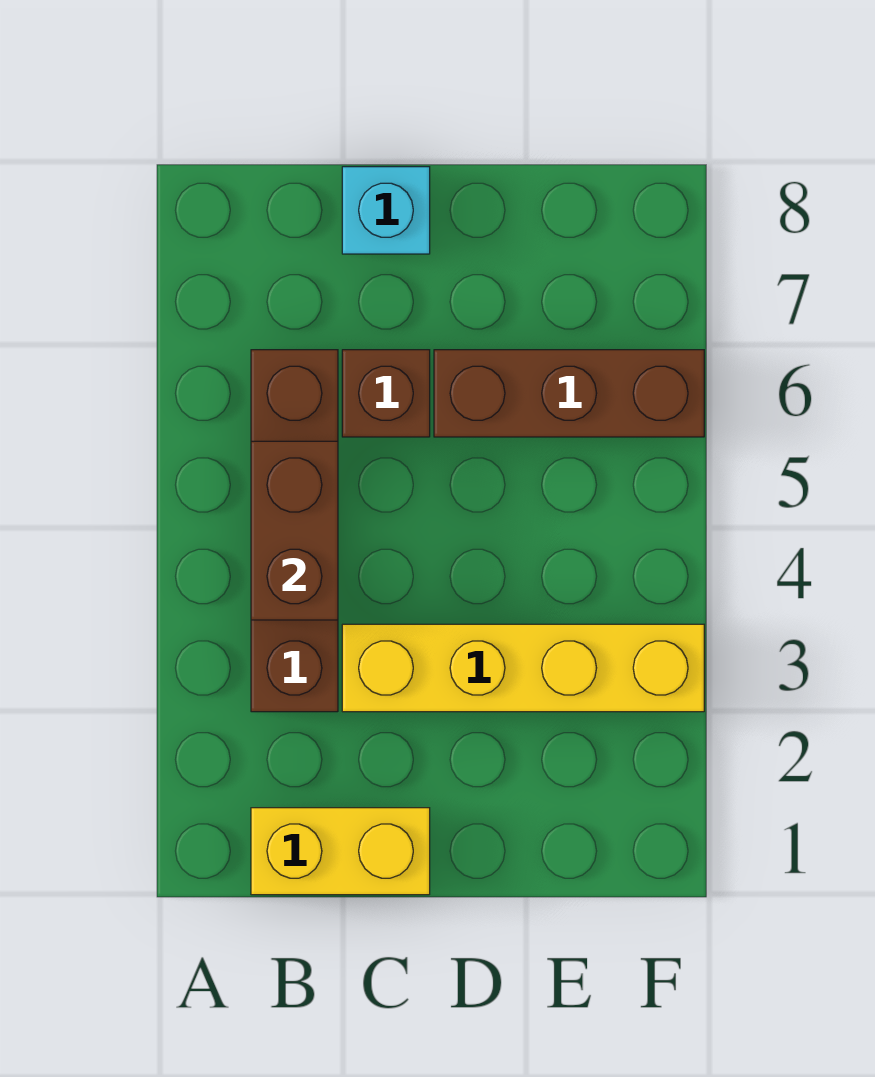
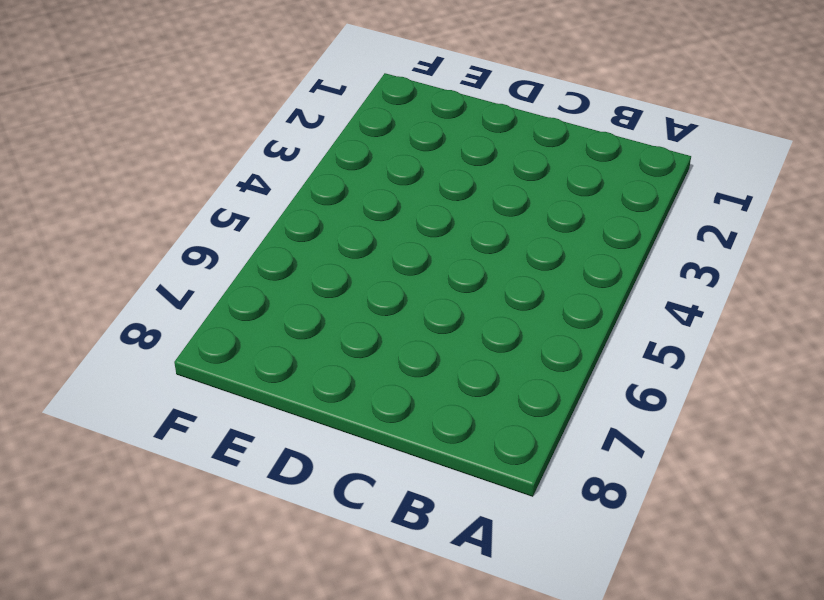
none -> yellow brick B1:C1 level 1
none -> brown brick B3:B6 level 1

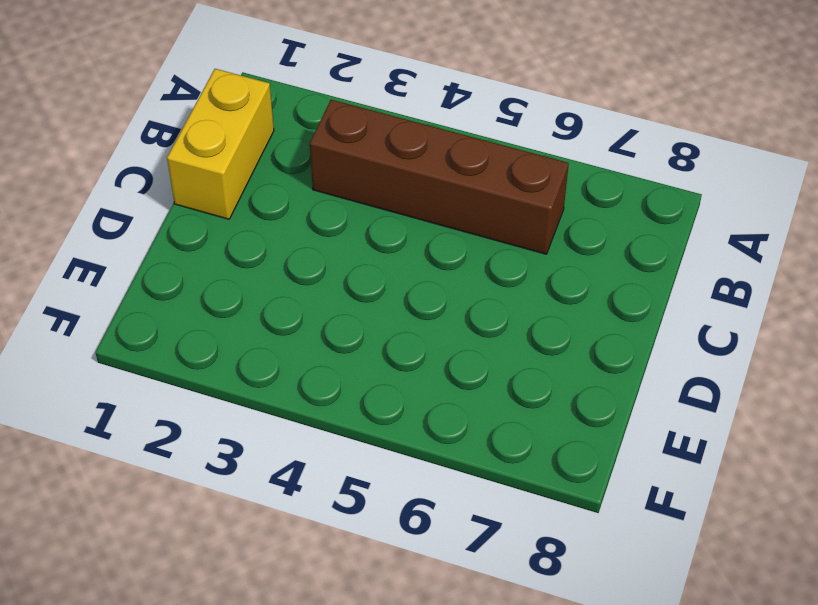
none -> yellow brick C3:F3 level 1
none -> brown brick C6 level 1

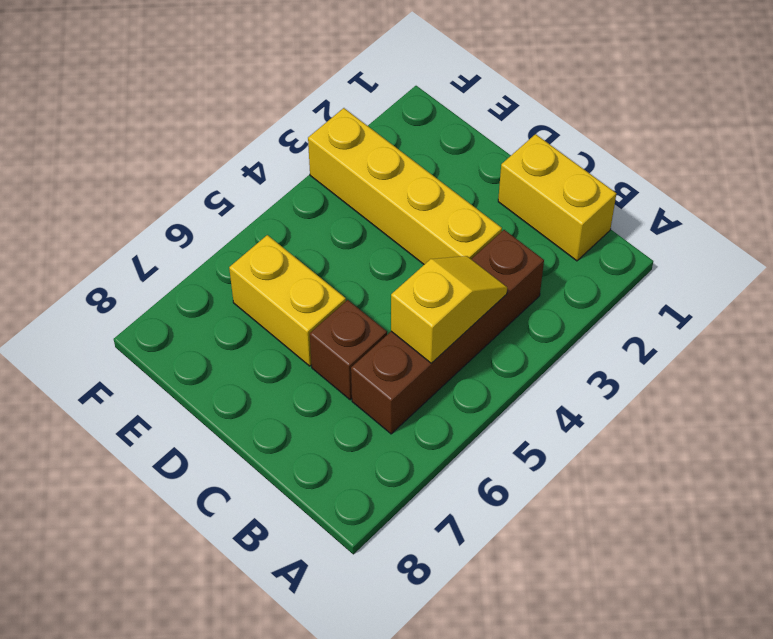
yellow slope B4:B5 level 2 top 5 -> brown brick B4:B5 level 2
yellow brick D6:E6 level 1 -> brown brick D6:F6 level 1
none -> cyan brick C8 level 1

